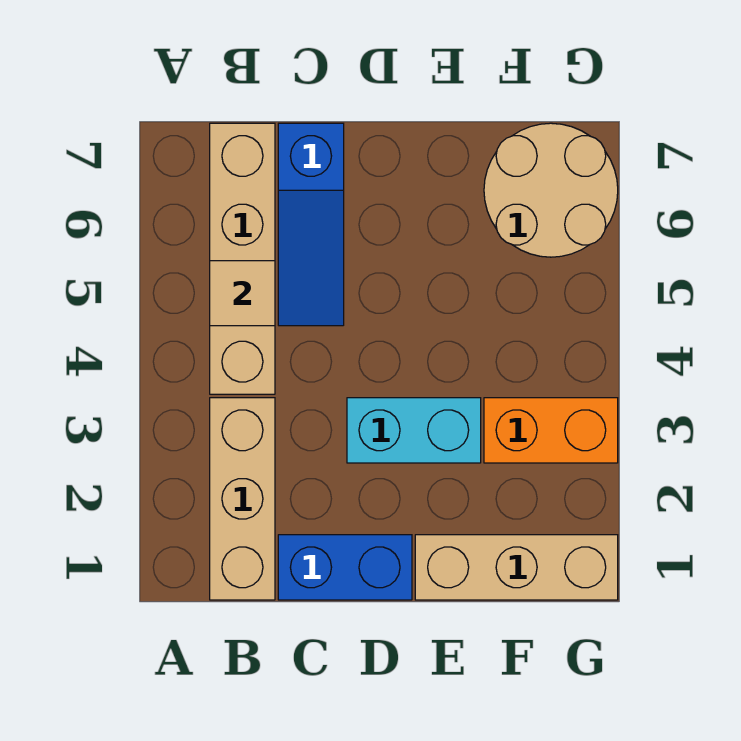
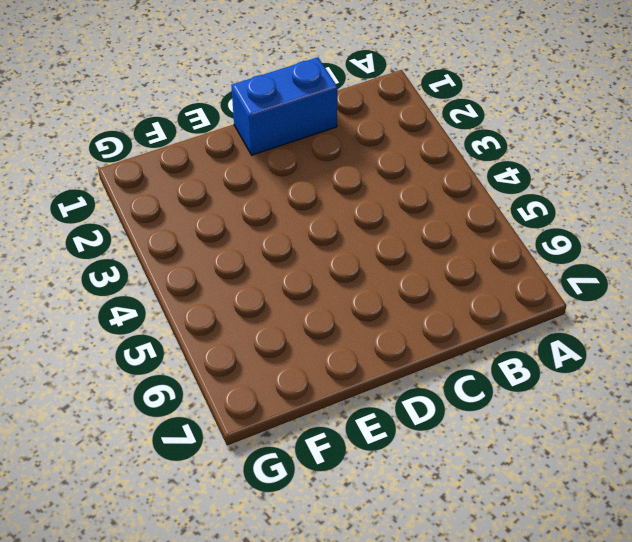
none -> tan brick B1:B3 level 1
none -> tan brick B4:B7 level 1

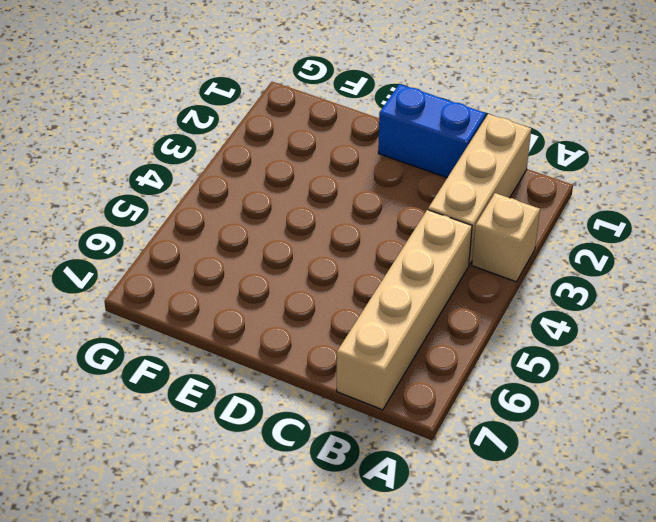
tan brick A3 level 1 -> none
none -> blue slope C5:C7 level 1 top 7
none -> cyan brick D3:E3 level 1

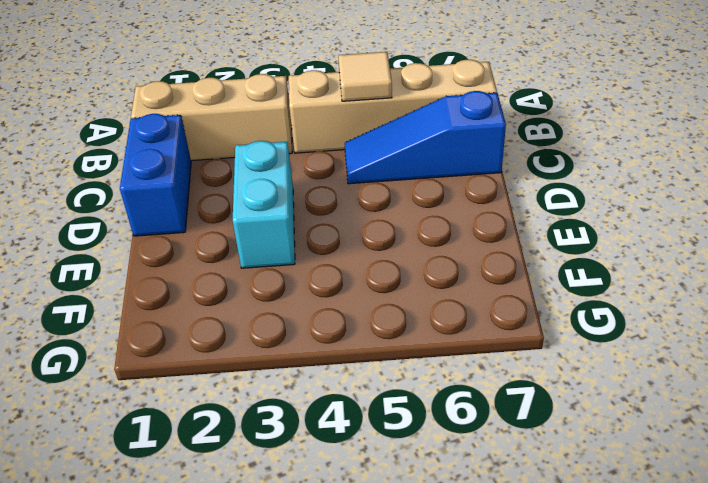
none -> tan brick E1:G1 level 1
none -> orange brick F3:G3 level 1

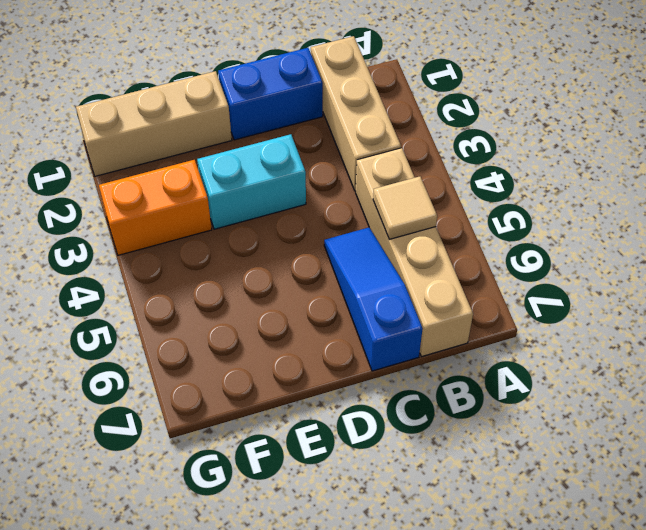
none -> tan round brick F6:G7 level 1

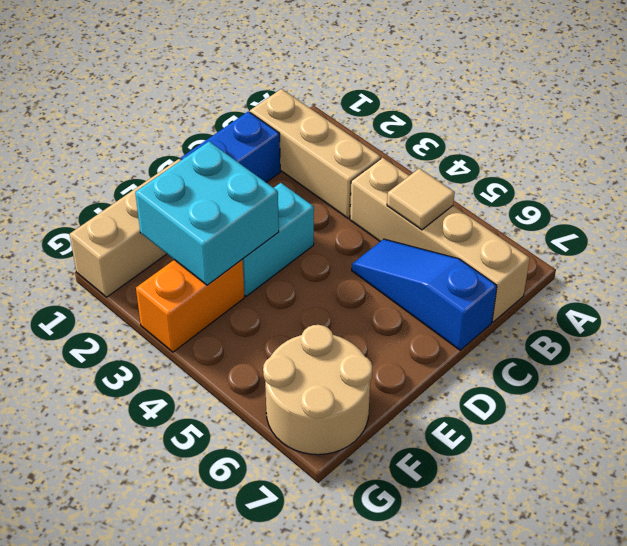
cyan brick E2:F3 level 2 -> none

